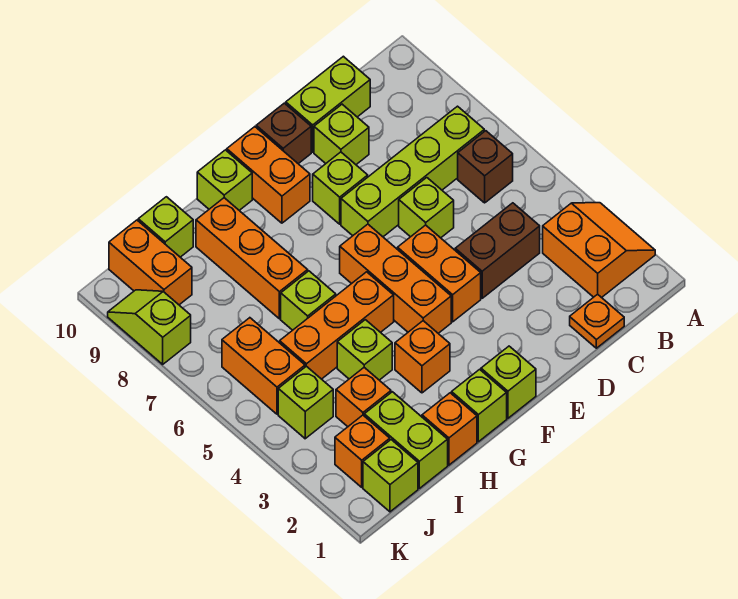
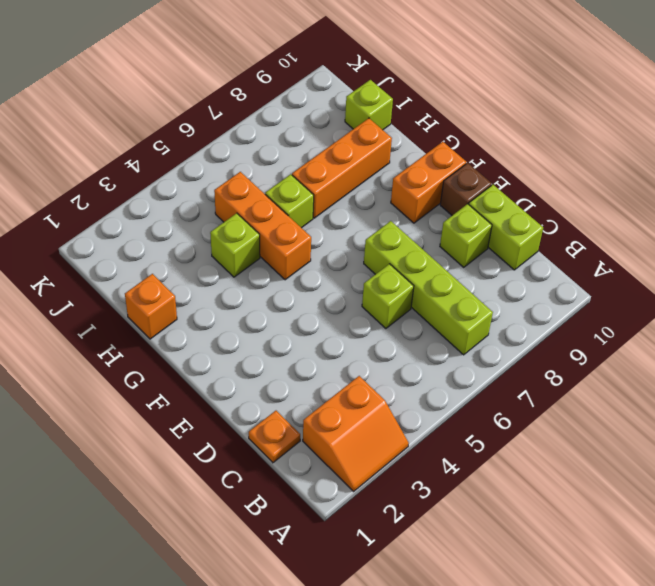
none -> brown brick B6 level 1
none -> brown brick C4:D4 level 1
none -> orange brick E4:E5 level 1
none -> lime brick E8 level 1

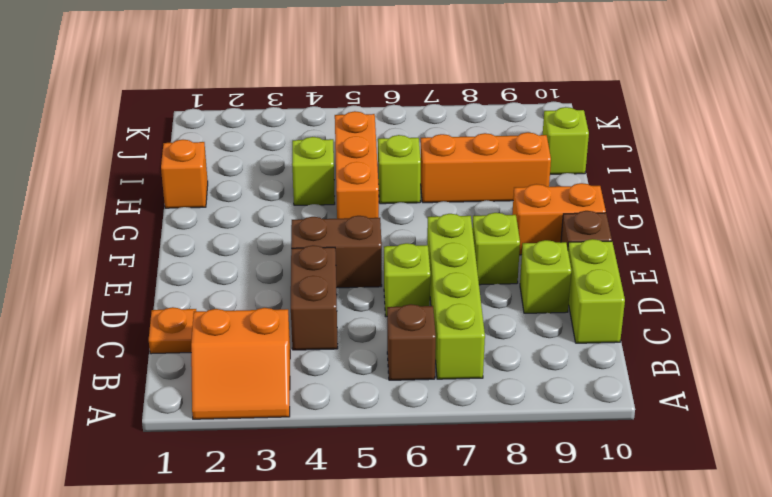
brown brick E4:E5 level 1 -> orange brick E4:E5 level 1
none -> lime brick F1 level 1
none -> orange brick F4:F6 level 1
none -> lime brick G1 level 1
none -> orange brick G3 level 1

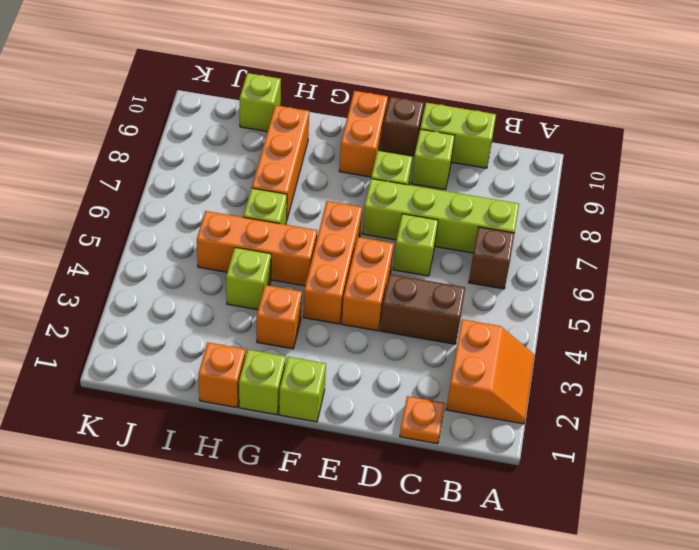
none -> lime brick G10 level 1
none -> lime brick I1:I2 level 1
none -> orange brick I3 level 1
none -> lime brick J1 level 1

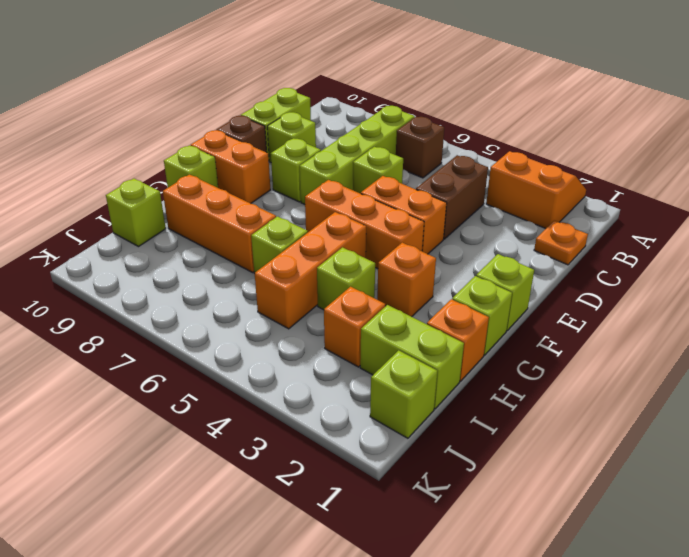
none -> orange brick J2 level 1
none -> lime brick J4 level 1
none -> orange brick J5:J6 level 1
none -> orange brick J9:J10 level 1

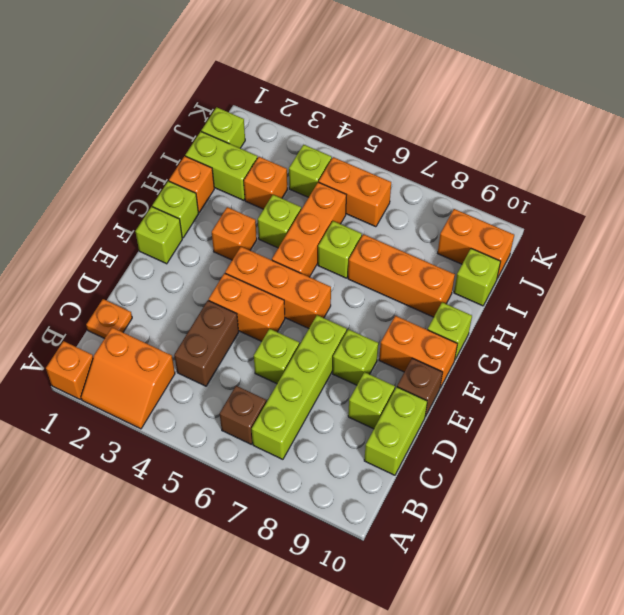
orange brick A1 level 1 -> orange brick J2 level 1
none -> lime slope K8:K9 level 1 top 8

